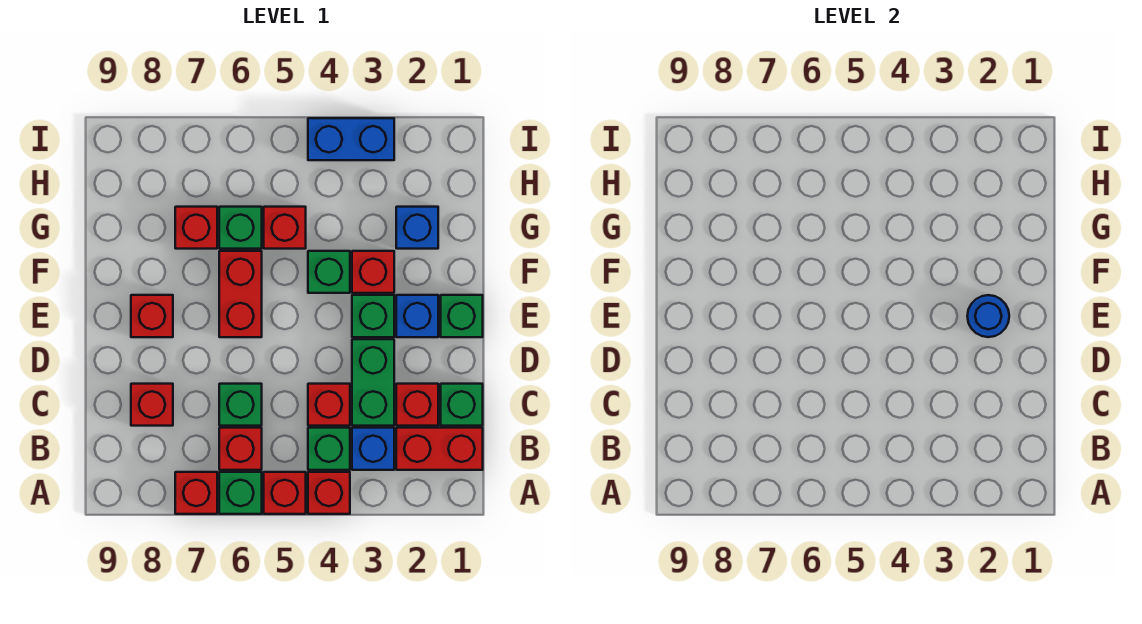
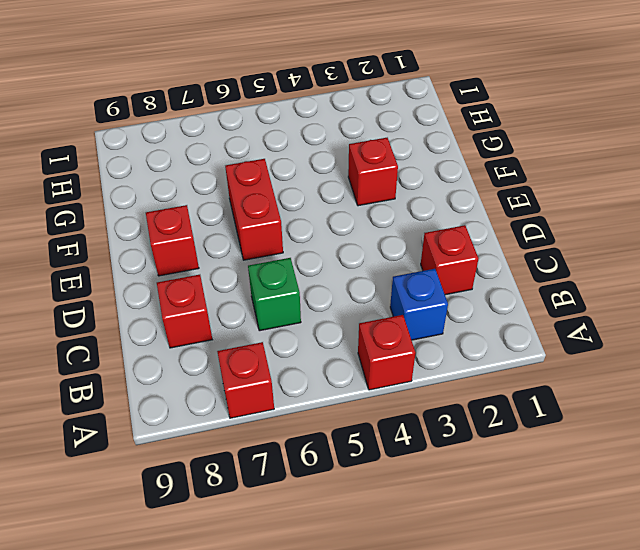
none -> red brick A5 level 1
none -> green brick A6 level 1
none -> red brick B1:B2 level 1

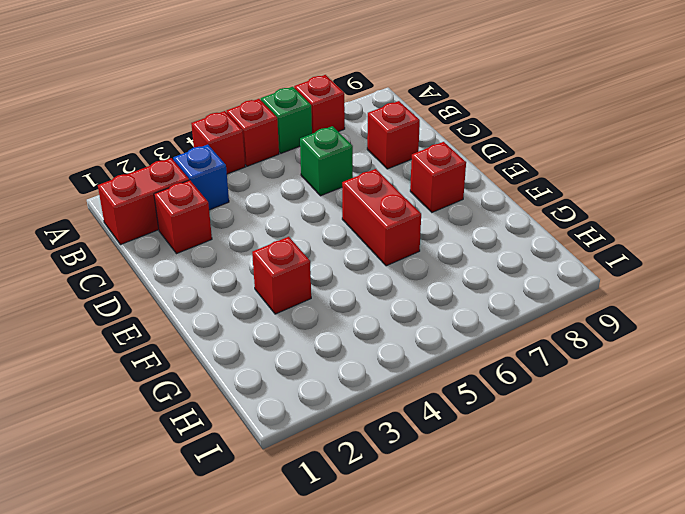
none -> green brick B4 level 1
none -> red brick B6 level 1
none -> green brick C1 level 1

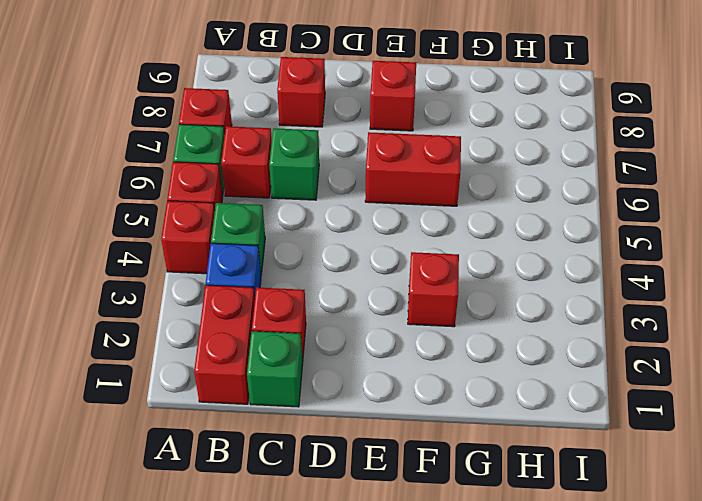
none -> green brick C3:D3 level 1
none -> red brick C4 level 1
none -> green brick E1 level 1

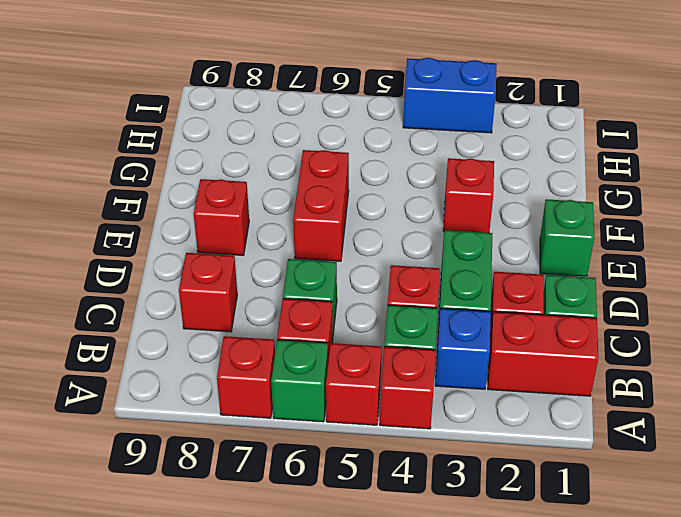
none -> blue brick E2 level 1
none -> green brick E3 level 1
none -> green brick F4 level 1

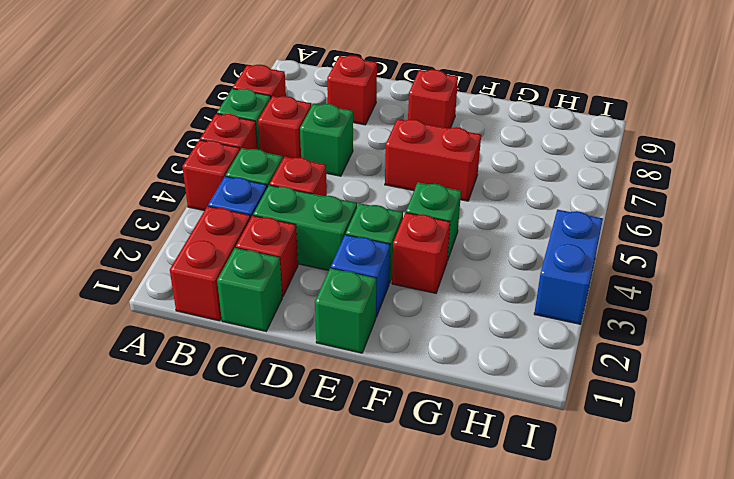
none -> blue brick G2 level 1
none -> red brick G5 level 1
none -> green brick G6 level 1

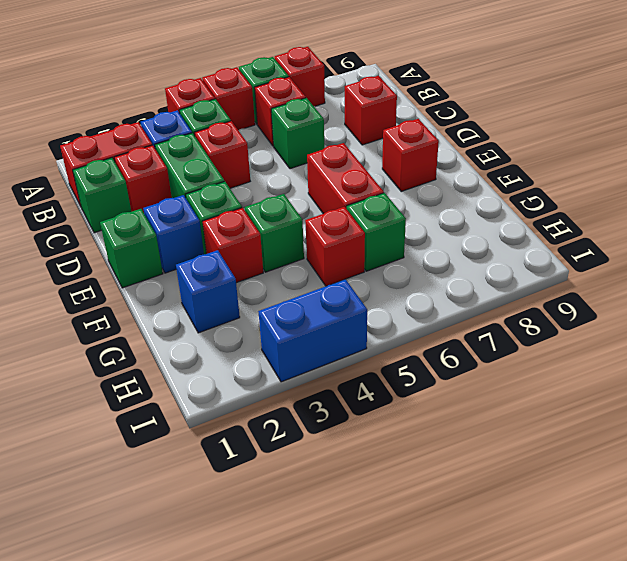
none -> red brick G7 level 1
none -> blue round brick E2 level 2

